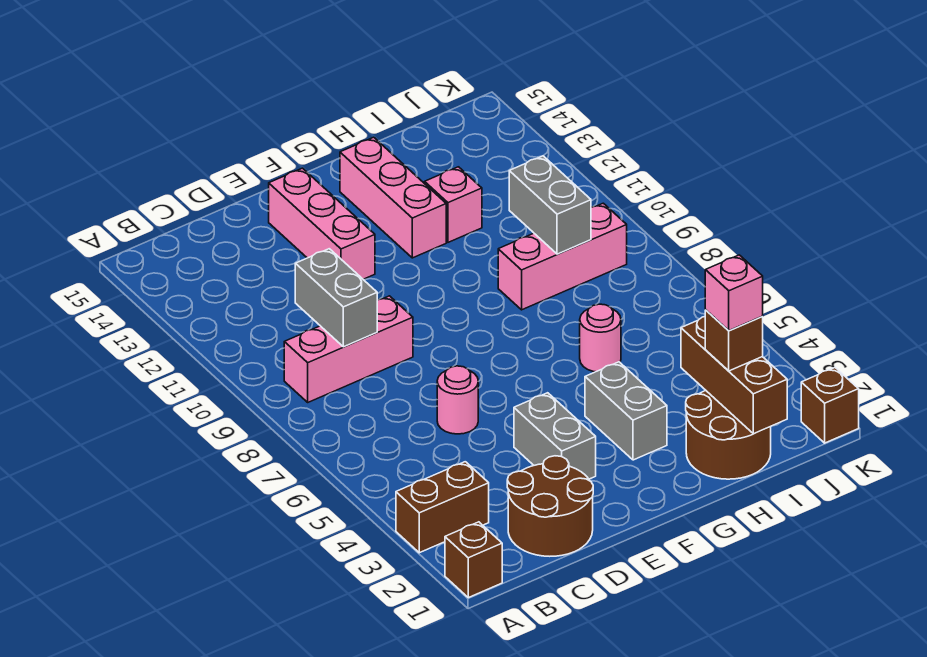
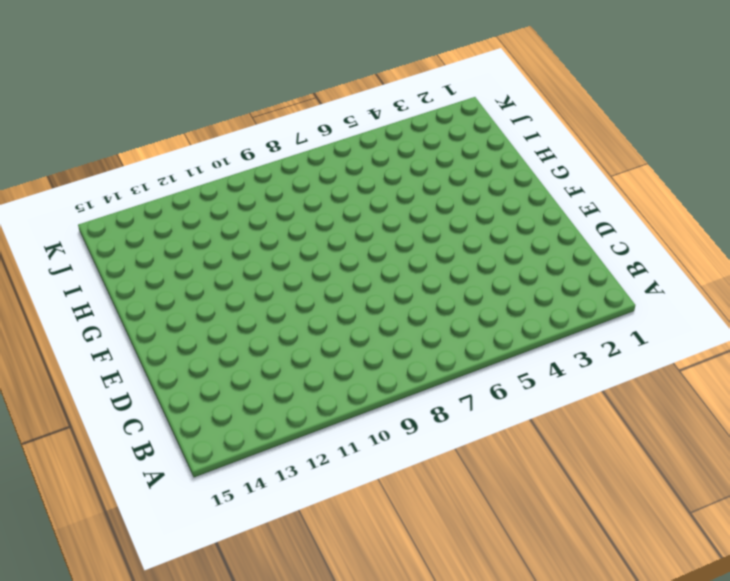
none -> brown brick A1 level 1
none -> brown brick A3:B3 level 1
none -> pink brick B9:D9 level 1

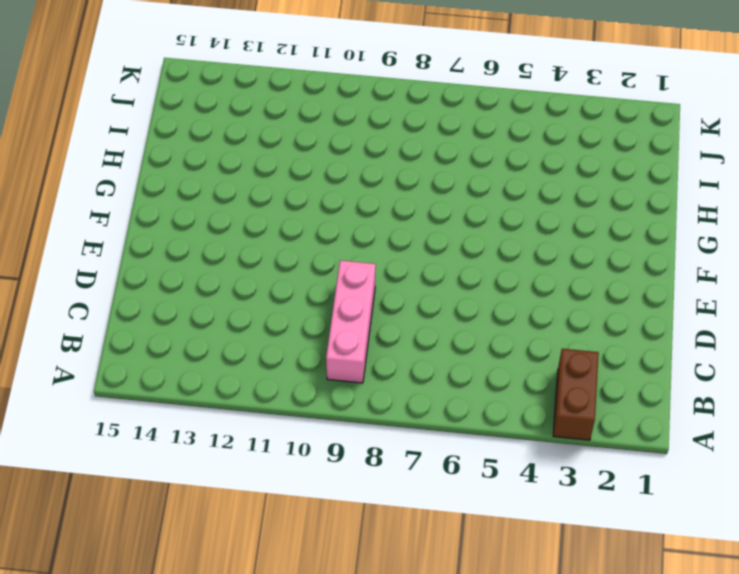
none -> brown brick A1 level 1
none -> brown round brick C1:D2 level 1
none -> pink round brick D6 level 1

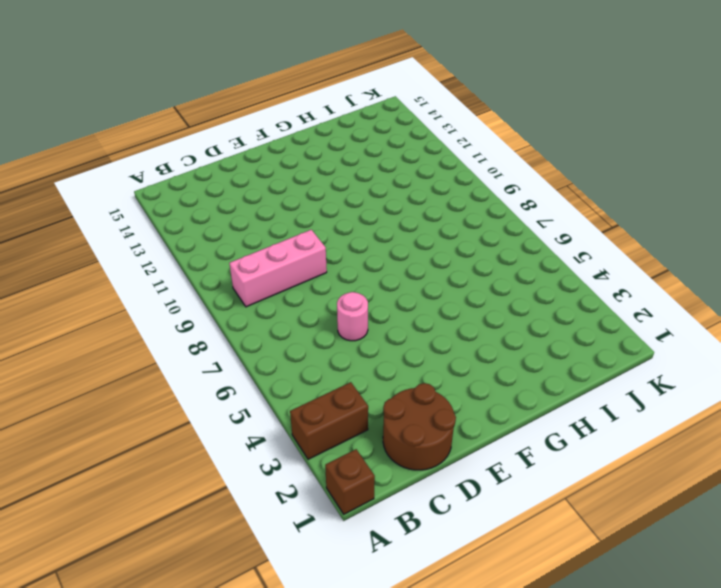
none -> grey brick E3:E4 level 1
none -> pink brick E12:E14 level 1
none -> grey brick G3:G4 level 1

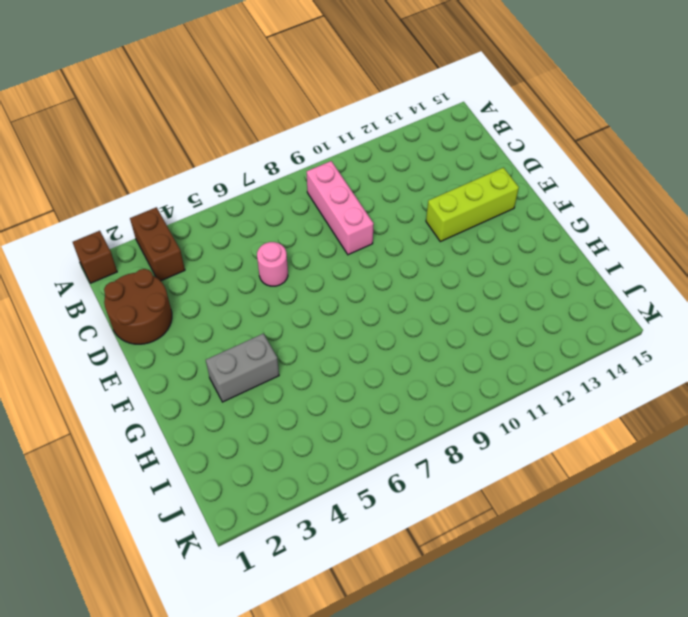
lime brick E12:E14 level 1 -> pink brick E12:E14 level 1
none -> grey brick E3:E4 level 1
none -> pink brick G12:G14 level 1
none -> brown round brick H1:I2 level 1

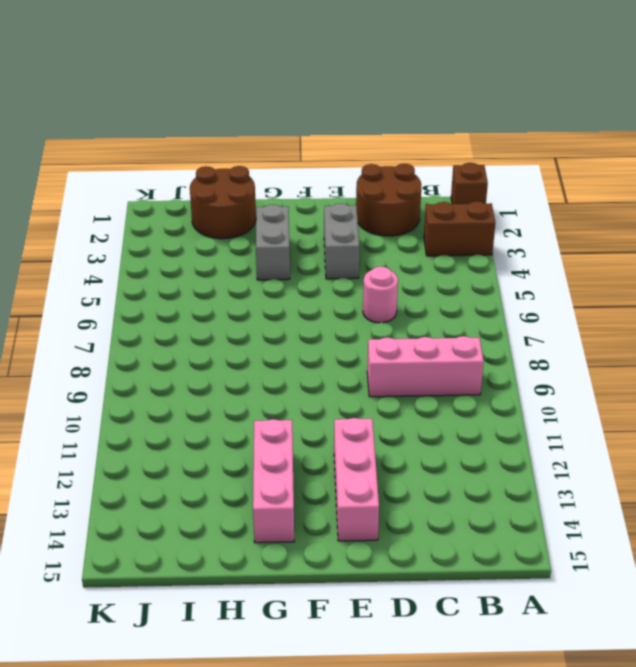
none -> pink round brick H6 level 1
none -> pink brick H9:J9 level 1
none -> pink brick H12 level 1

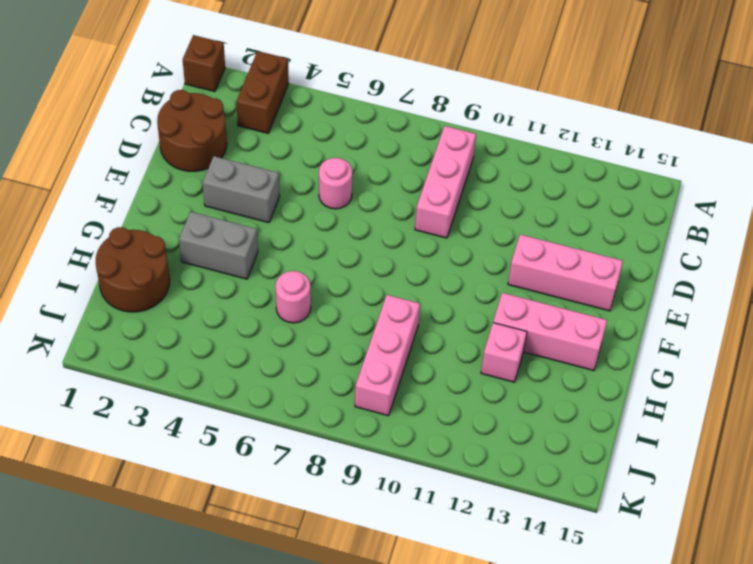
none -> brown brick K1 level 1
none -> grey brick C9:C10 level 2
none -> brown brick I1:I3 level 2

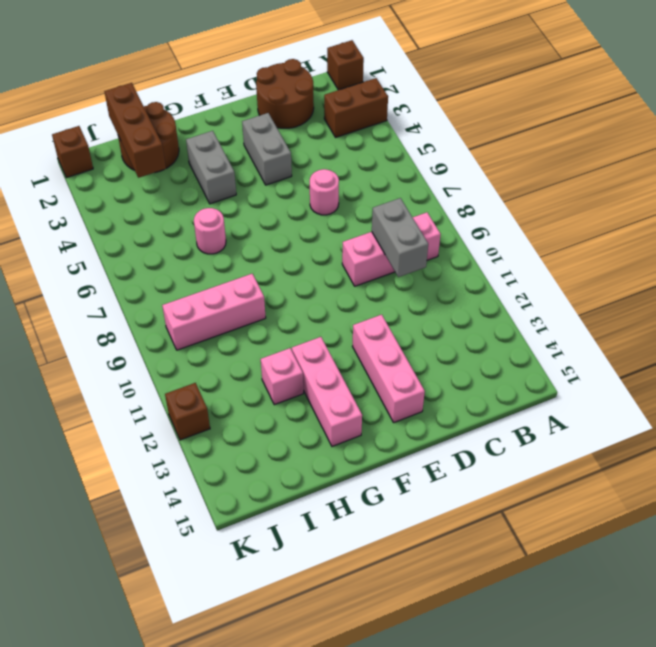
brown brick K12 level 1 -> brown brick I2 level 3
none -> grey brick I9:I10 level 2
none -> pink brick I2 level 4

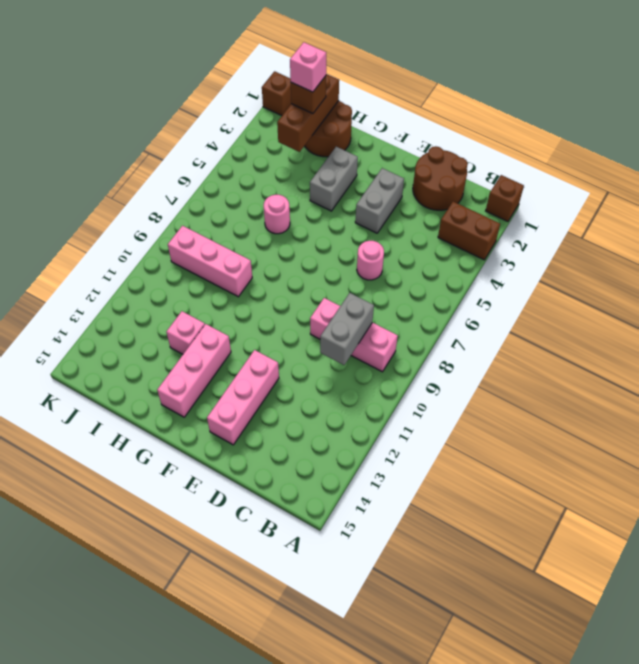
none -> grey brick I9:I10 level 2

